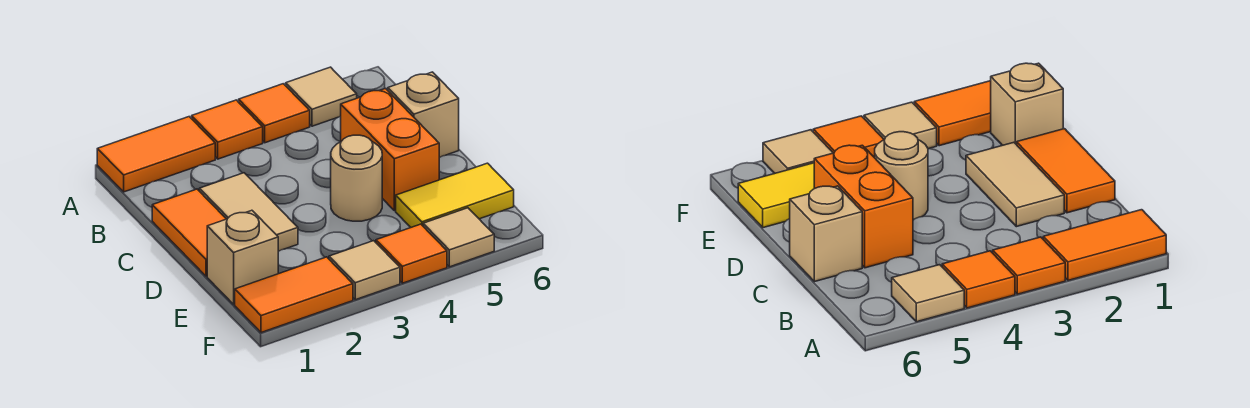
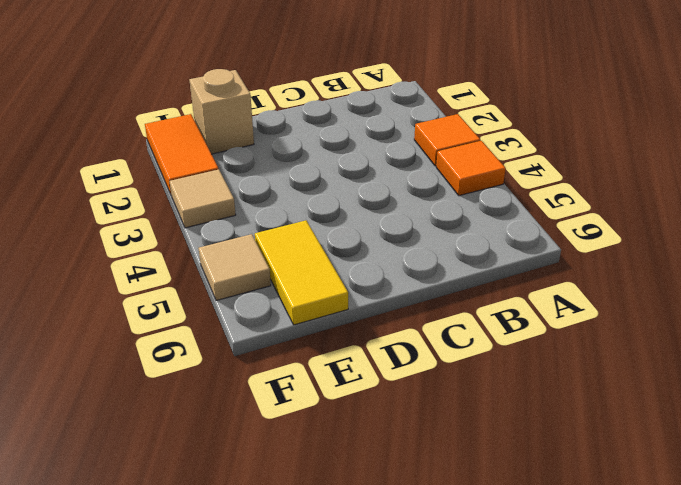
none -> orange tile A1:A2 level 1
none -> tan tile A5 level 1
none -> orange tile C1:D1 level 1

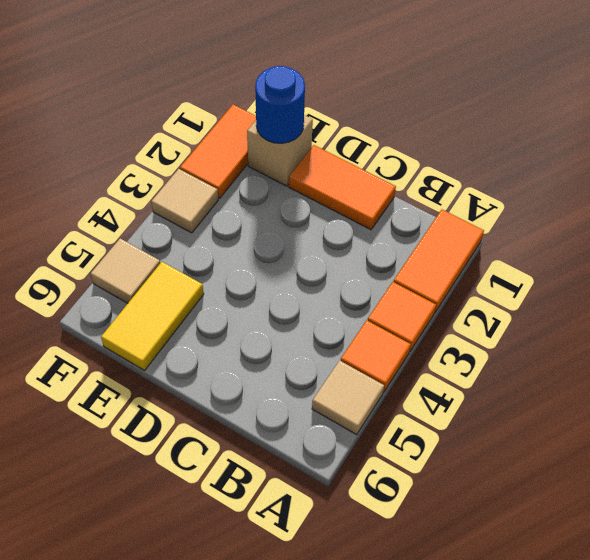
blue round brick E1 level 2 -> none
none -> tan tile C2:D2 level 1
none -> orange brick C5:D5 level 1
none -> tan brick C6 level 1

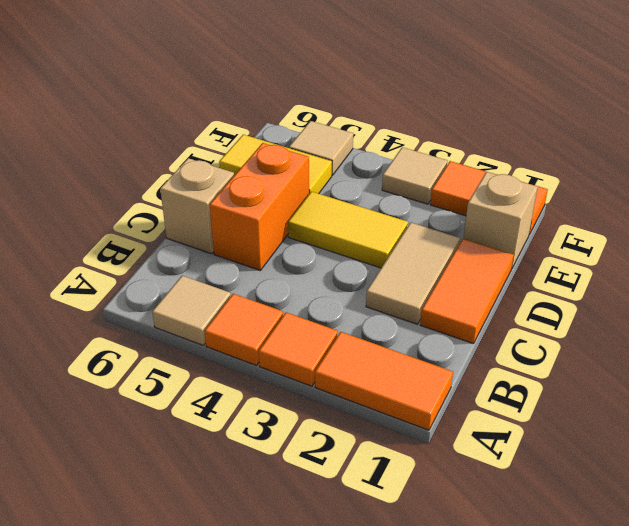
yellow tile D3:D4 level 1 -> tan round brick D4 level 1
none -> orange tile F4 level 1

